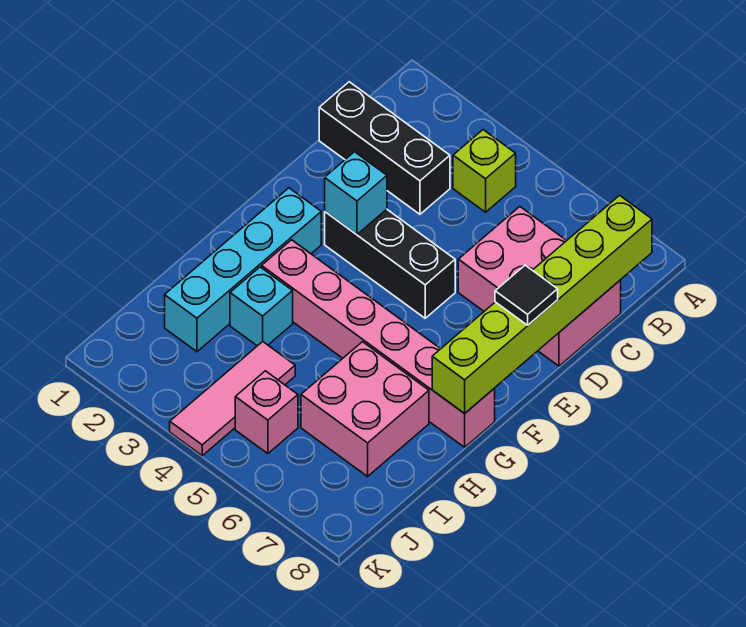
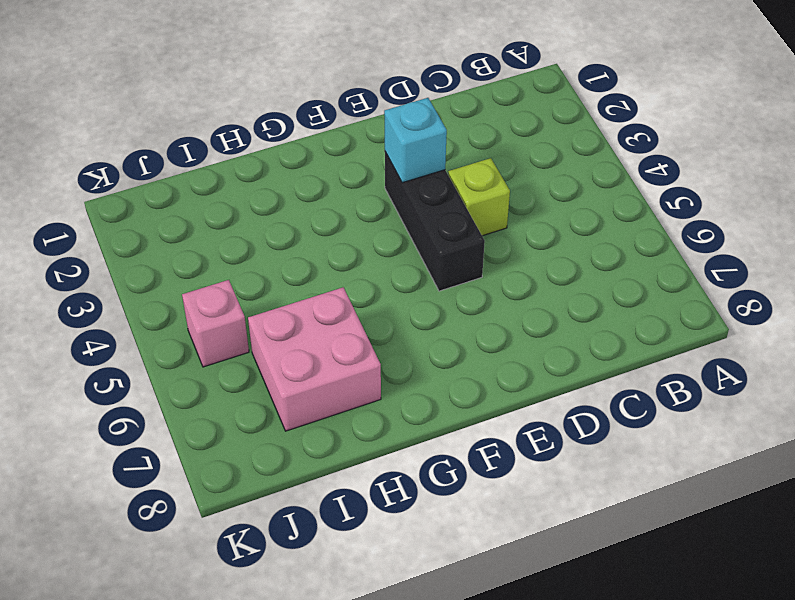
lime brick D4 level 1 -> lime brick B4 level 1
none -> black brick C1:C3 level 1
none -> pink brick C6:D8 level 1
none -> cyan brick F2:I2 level 1

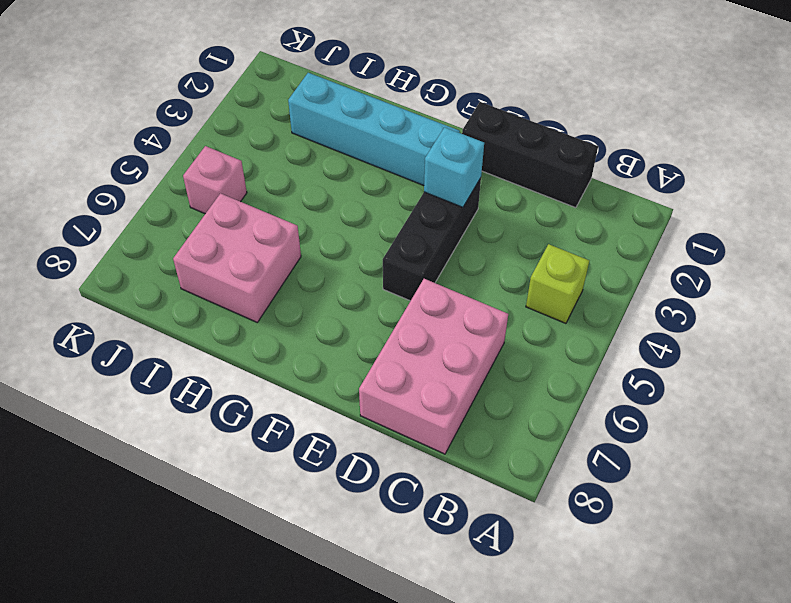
black brick C1:E1 level 1 -> black brick C1:C3 level 1
none -> pink brick G3:G8 level 1
none -> cyan brick H3 level 1
none -> pink tile I4:K4 level 1

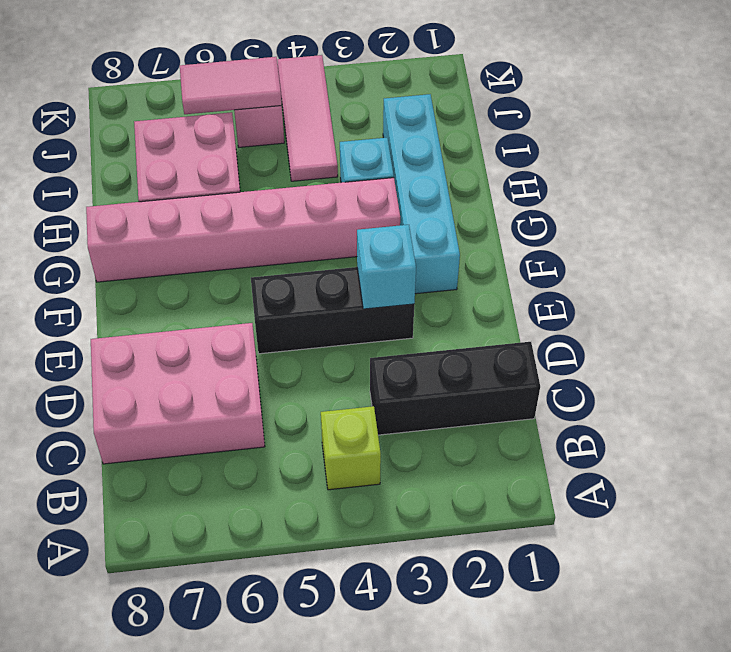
pink tile J5:J6 level 2 -> none
none -> lime brick B8:G8 level 2
none -> black tile E8 level 3

